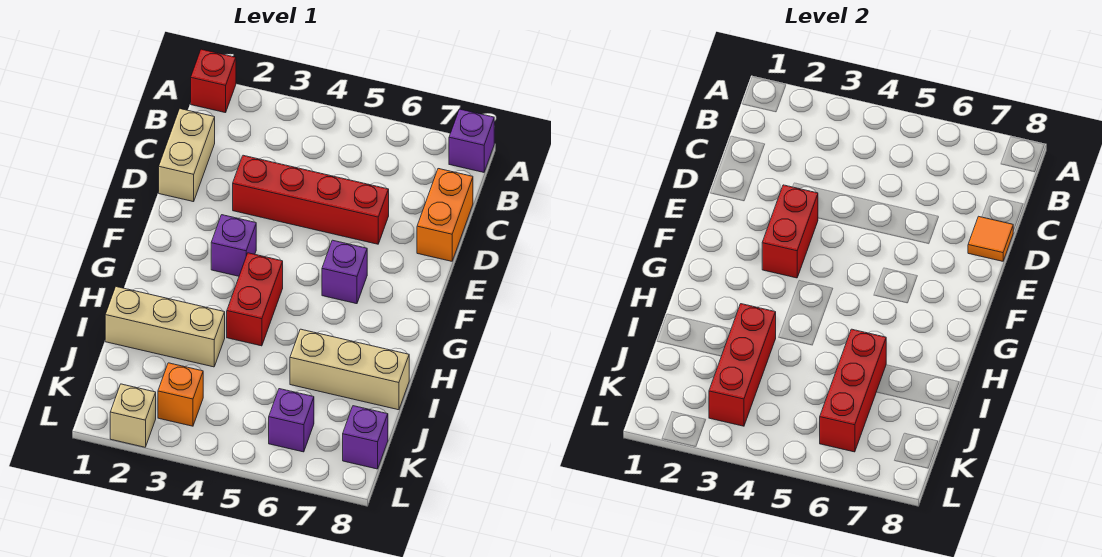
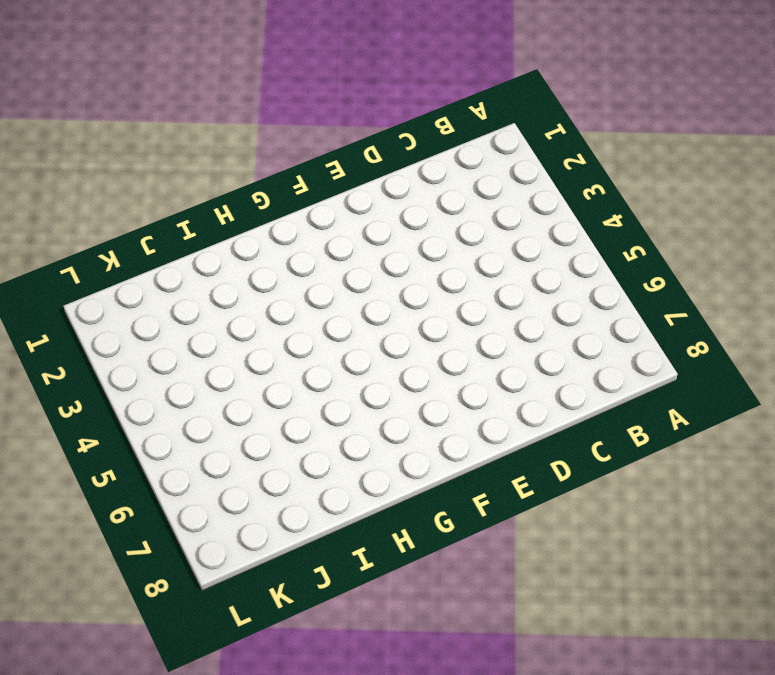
none -> red brick A1 level 1
none -> purple brick A8 level 1
none -> tan brick C1:D1 level 1

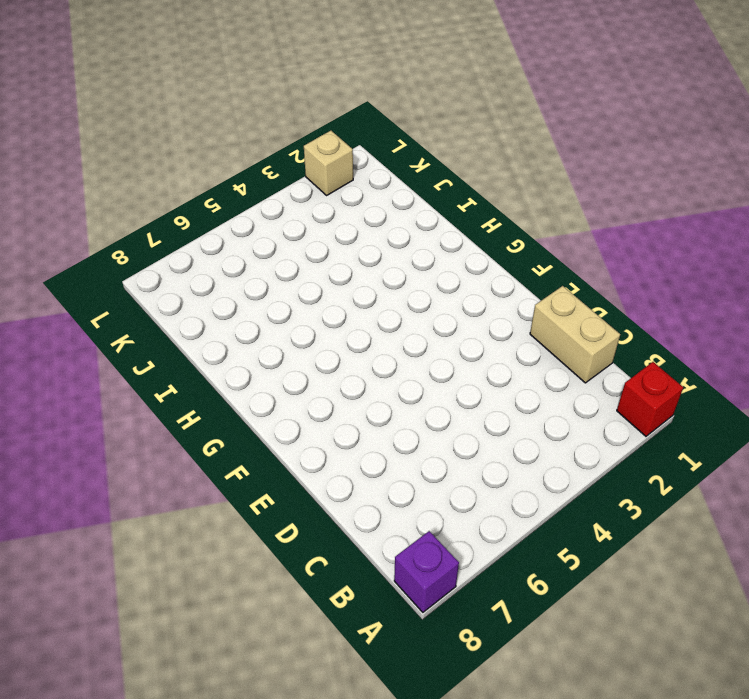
none -> orange brick C8:D8 level 1
none -> red brick D3:D6 level 1
none -> purple brick F3 level 1

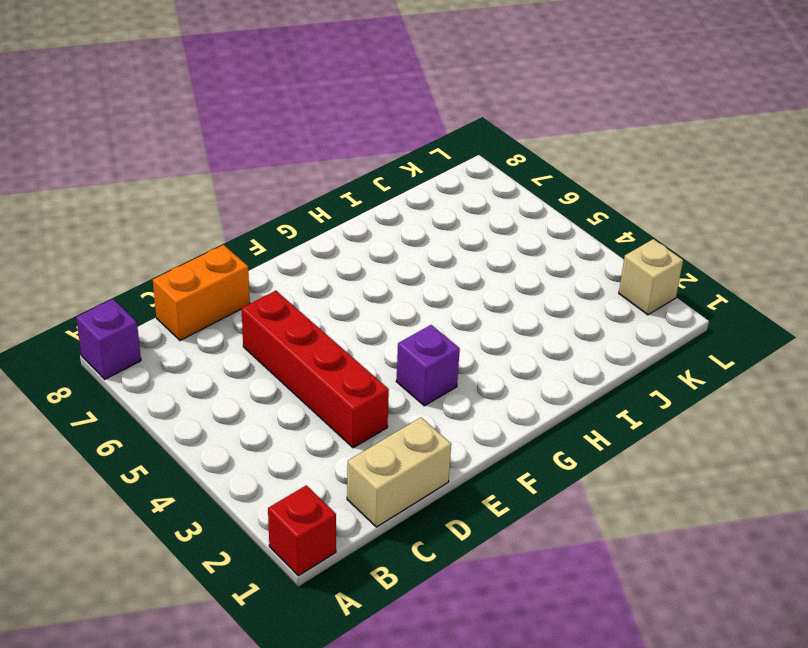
none -> purple brick F6 level 1
none -> red brick G4:H4 level 1
none -> tan brick I1:I3 level 1

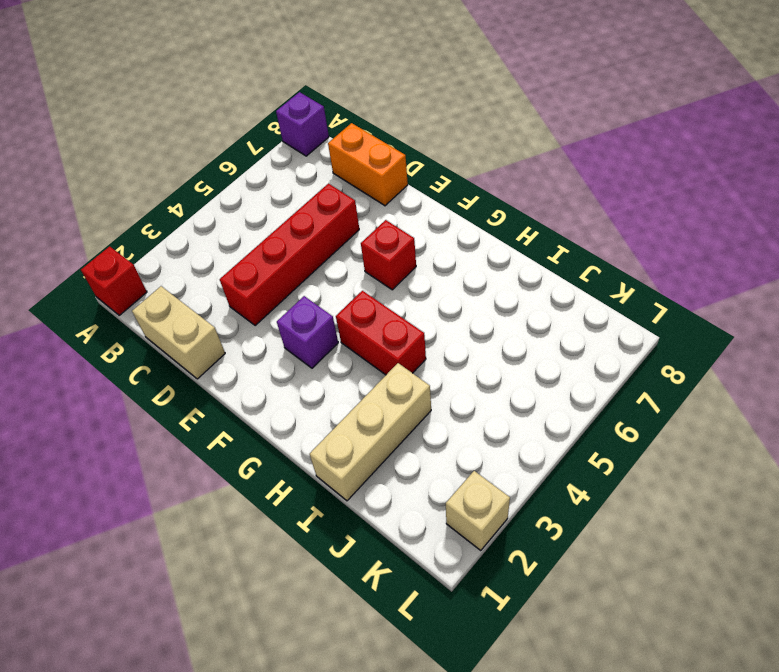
red brick F6 level 1 -> purple brick F6 level 1
none -> tan brick I6:I8 level 1
none -> orange brick K3 level 1
none -> purple brick K6 level 1

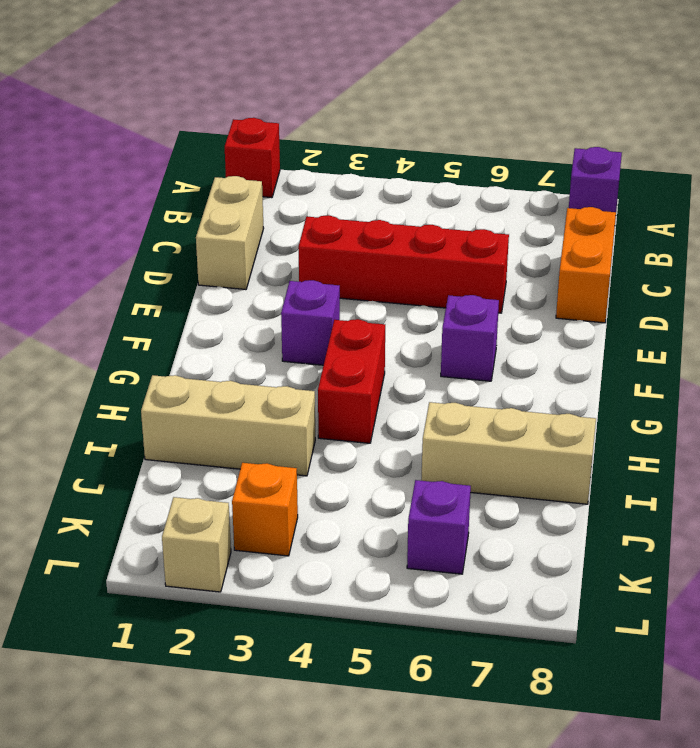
none -> purple brick K8 level 1
none -> orange tile D8 level 2
none -> red brick E3:F3 level 2

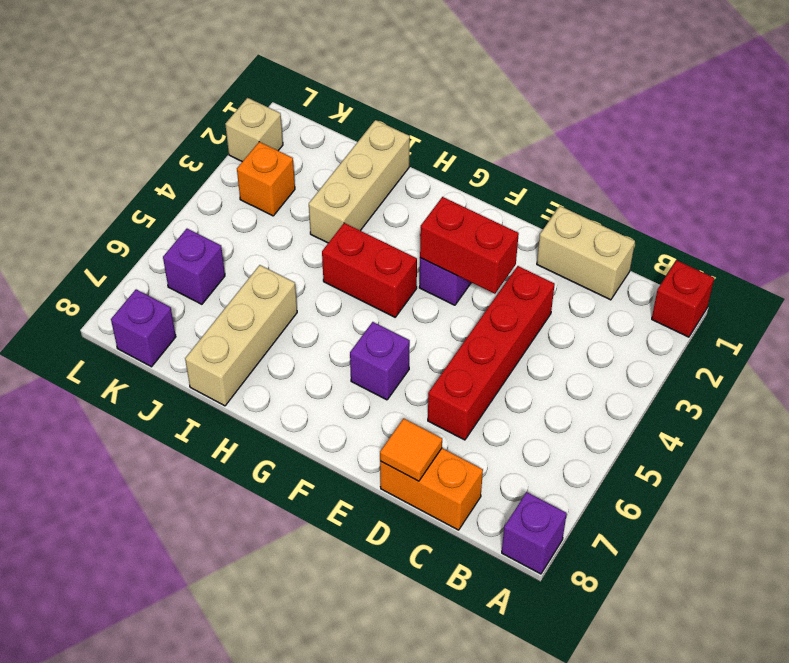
none -> red brick I3:K3 level 2
none -> red brick I6:K6 level 2

